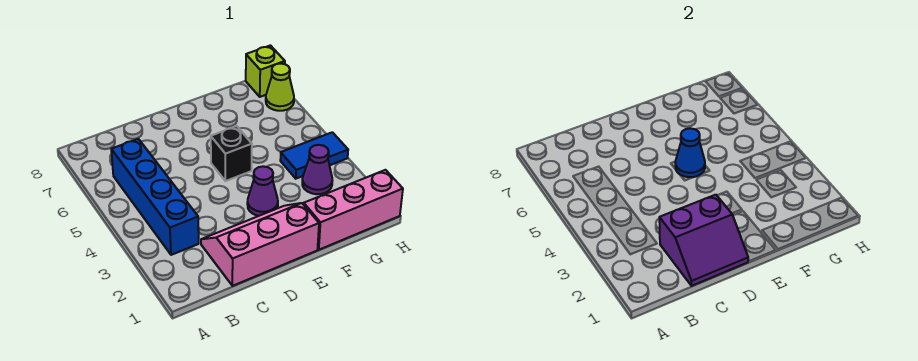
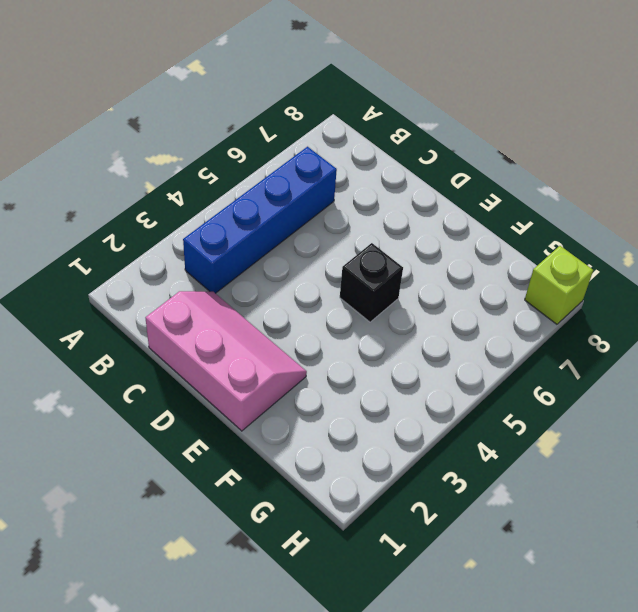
none -> purple cone E3 level 1
none -> pink brick F1:H1 level 1

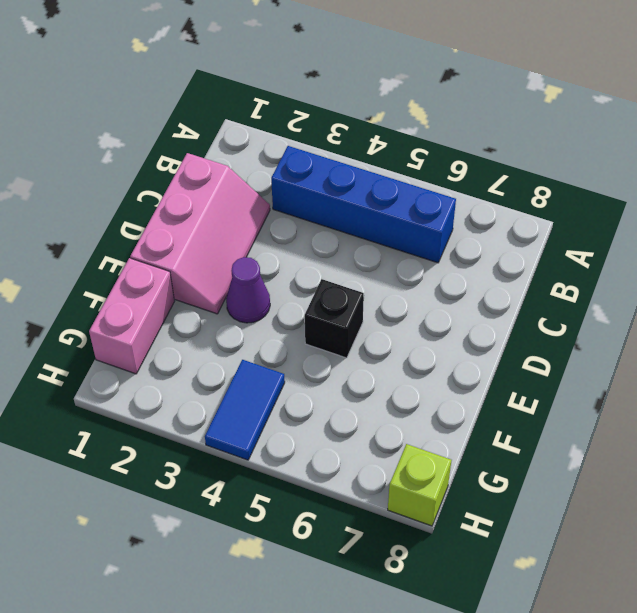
pink brick F1:G1 level 1 -> pink brick F1:H1 level 1
none -> purple cone G3 level 1
none -> lime cone H7 level 1

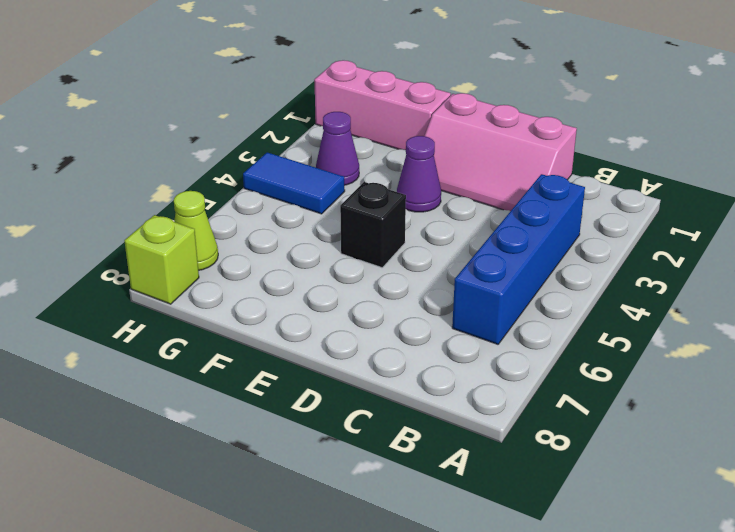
none -> purple slope C1:D2 level 2 top 2
none -> blue cone E5 level 2

